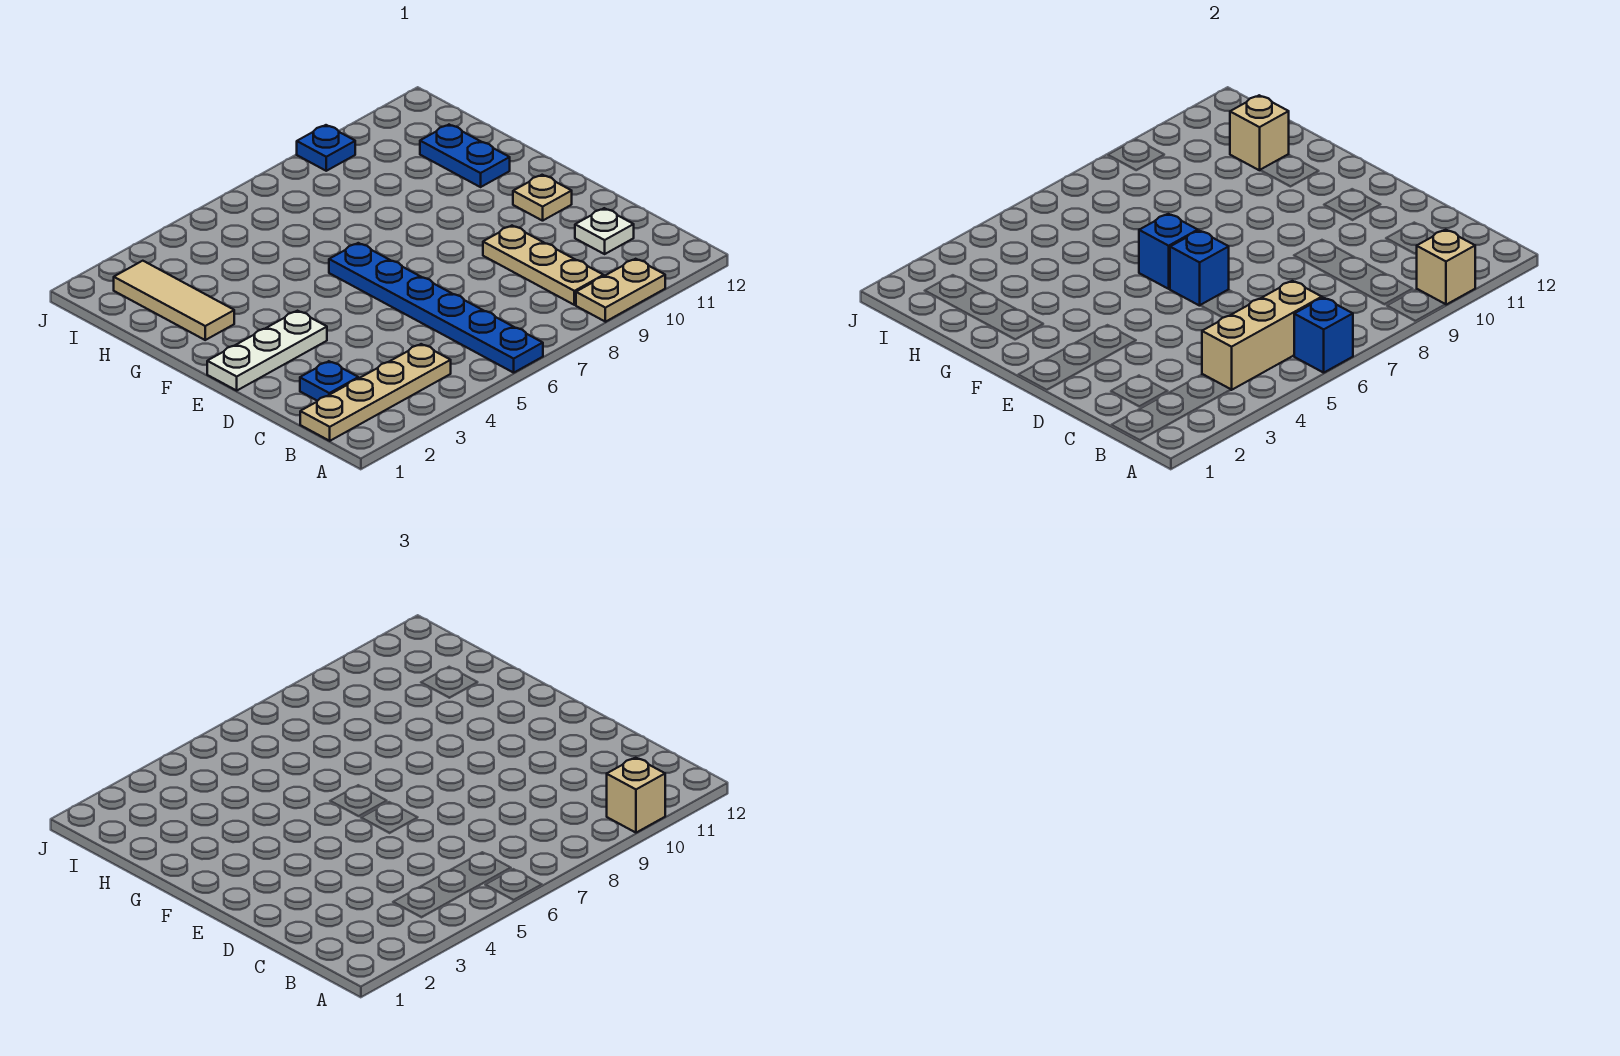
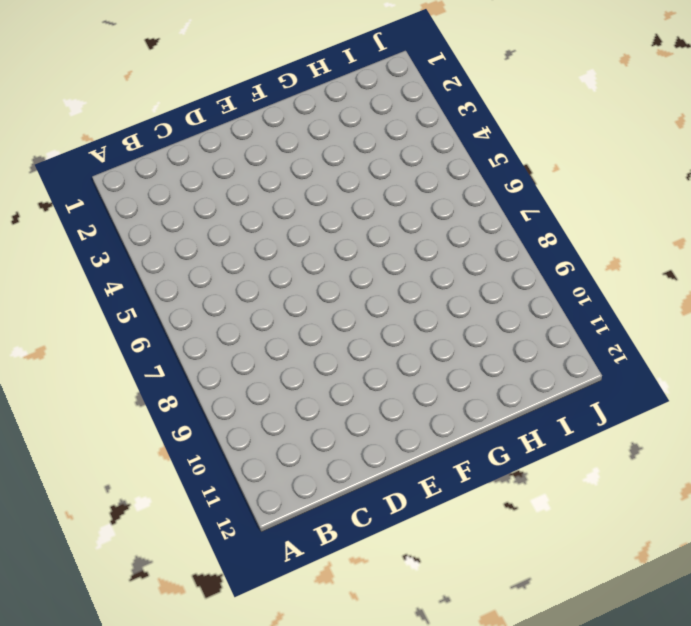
none -> blue plate A6:F6 level 1
none -> tan plate A9:A10 level 1
none -> tan plate B1:B4 level 1

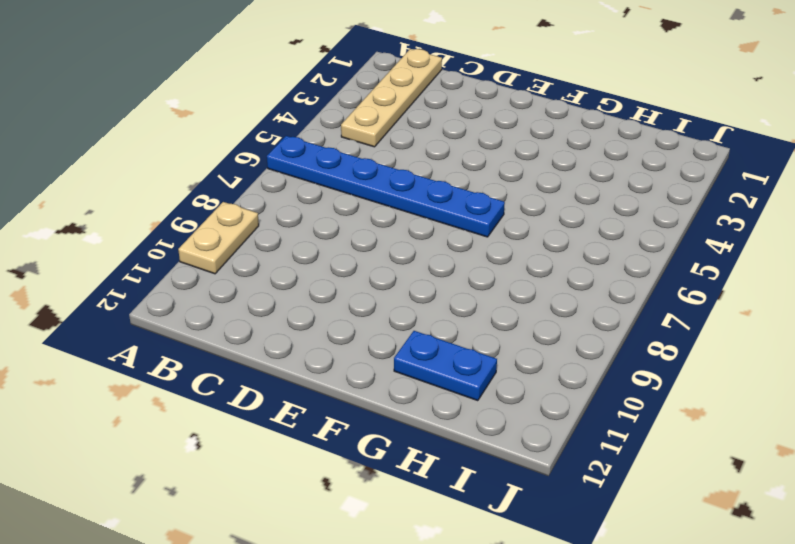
none -> tan plate B9:D9 level 1
none -> blue plate C2 level 1
none -> white plate C11 level 1

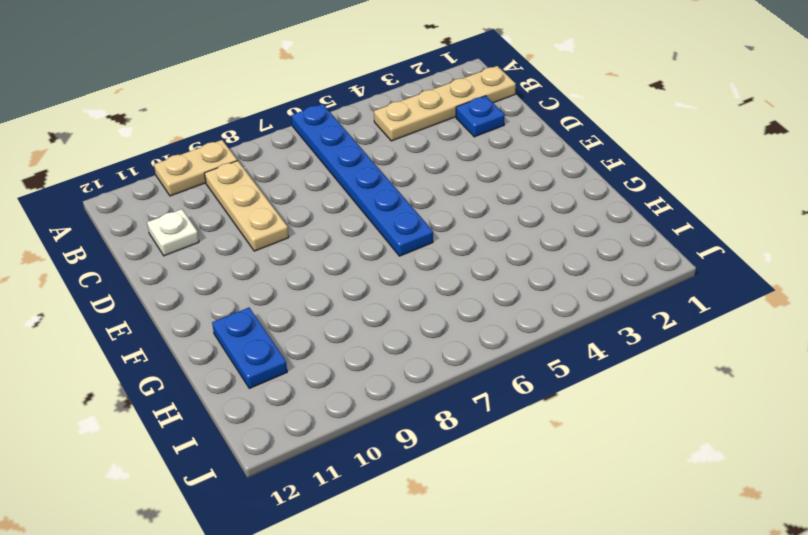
none -> white plate E1:E3 level 1
none -> tan plate E11 level 1
none -> tan tile G2:I2 level 1

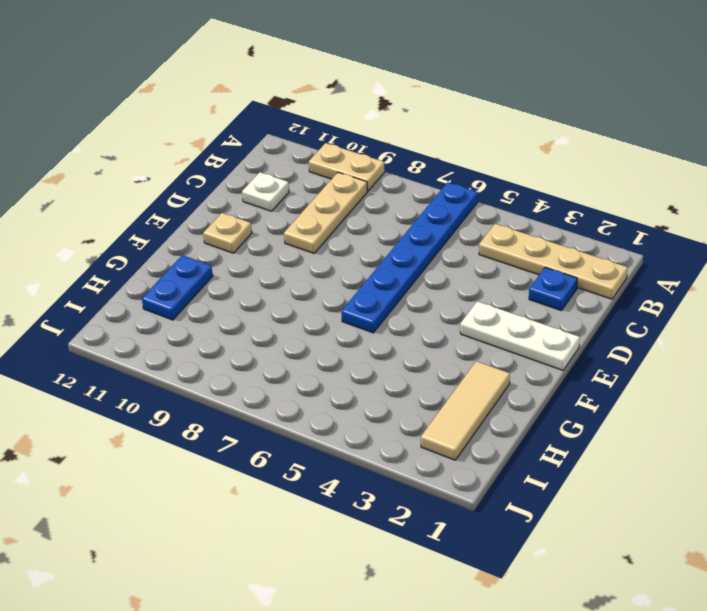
none -> blue plate J9 level 1
none -> blue brick A6 level 2
none -> tan brick A10 level 2

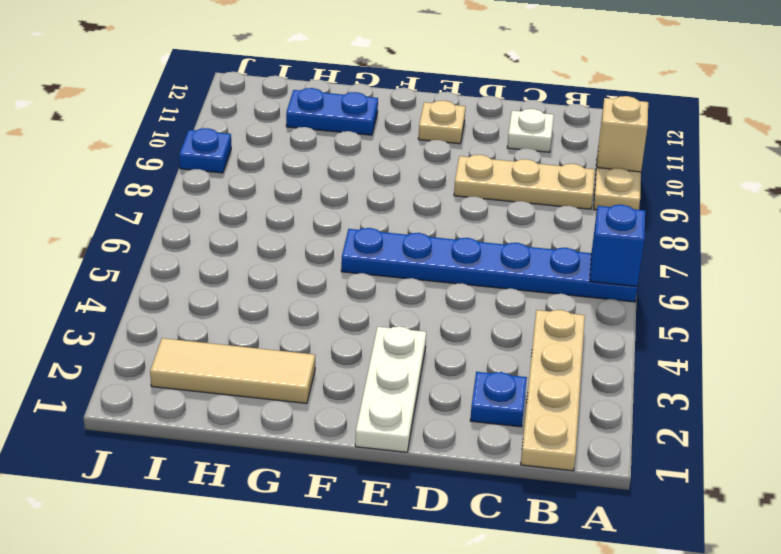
none -> tan brick B4:B6 level 2
none -> blue brick E6 level 2
none -> blue brick F6 level 2

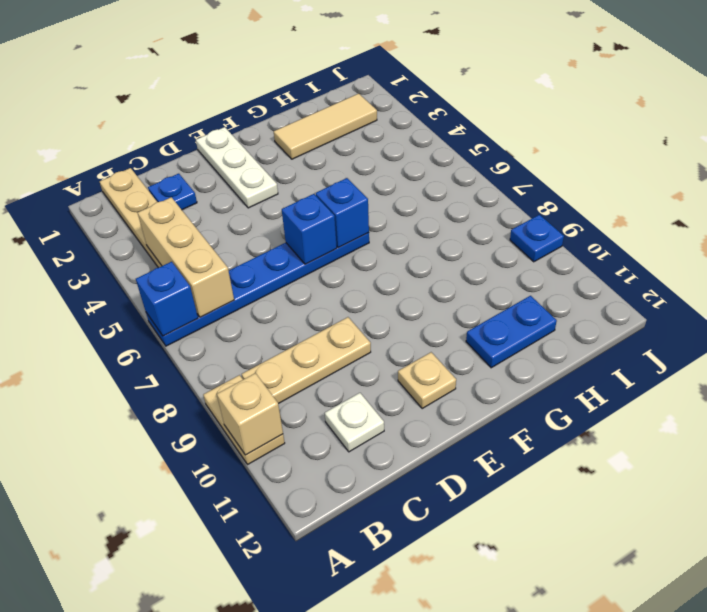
none -> tan brick H11 level 2
none -> tan brick A10 level 3

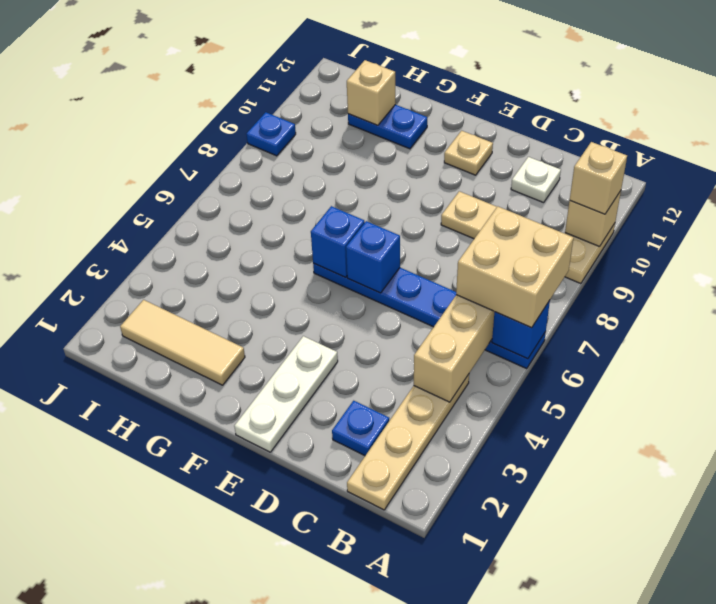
tan brick A6:B7 level 3 -> none

